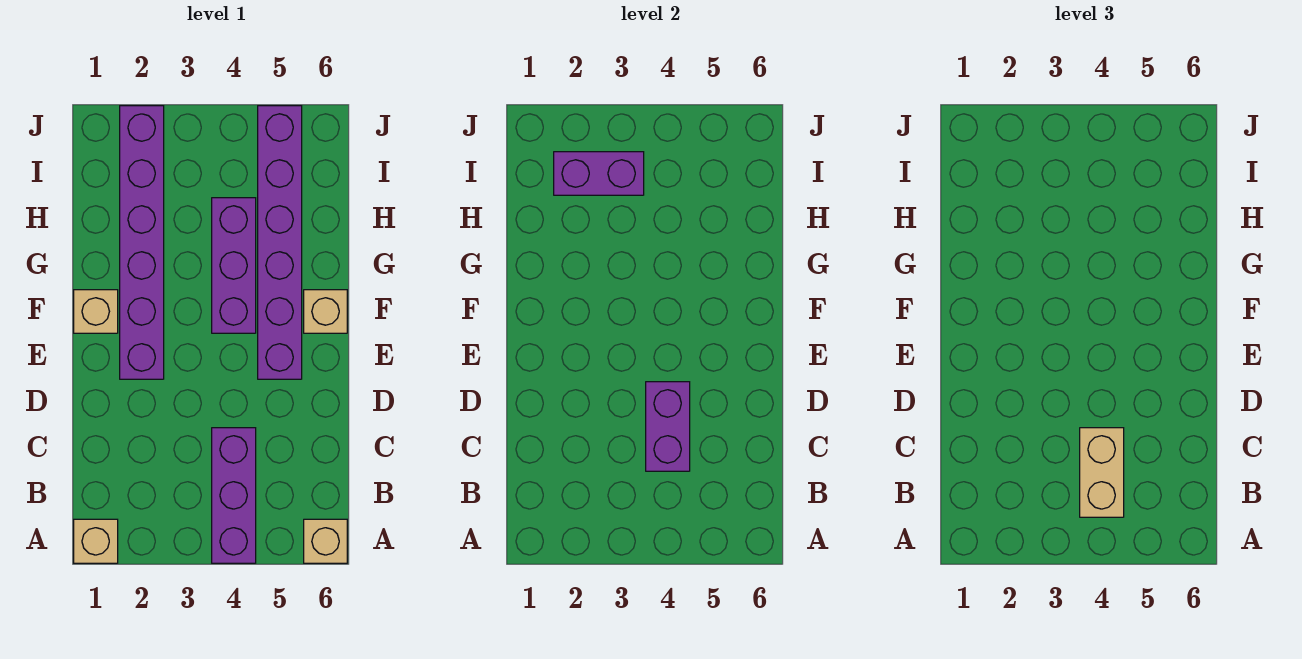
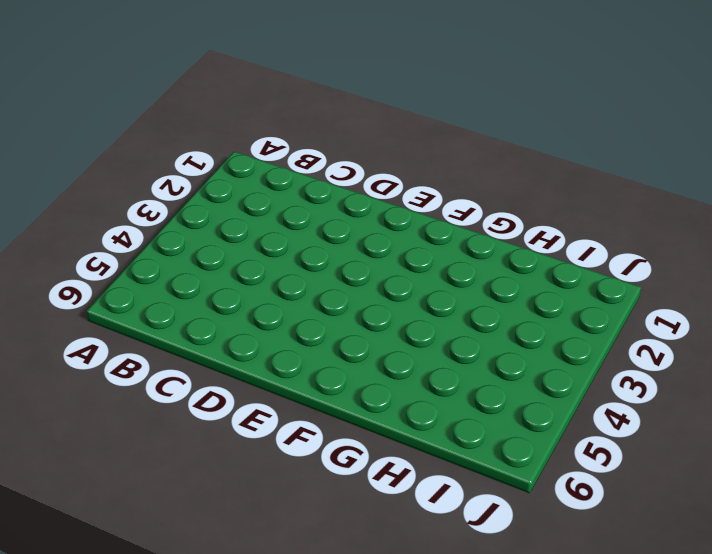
none -> tan brick A1 level 1
none -> purple brick A4:C4 level 1

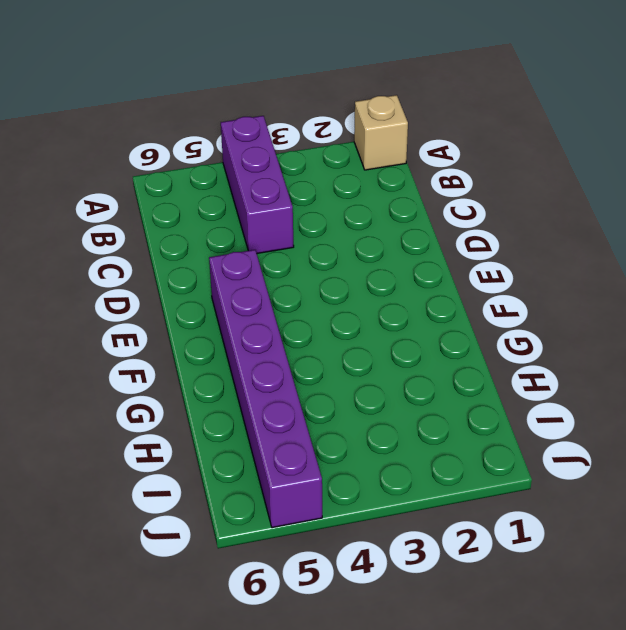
none -> tan brick A6 level 1
none -> purple brick E2:J2 level 1

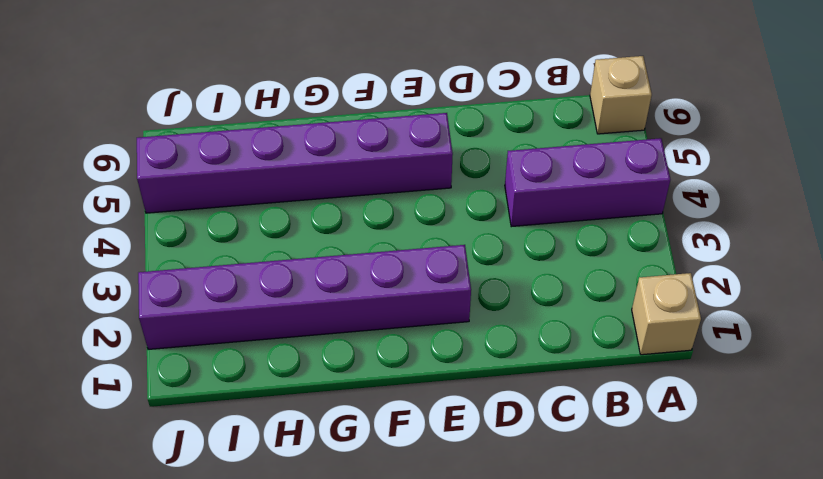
none -> tan brick F1 level 1
none -> purple brick F4:H4 level 1

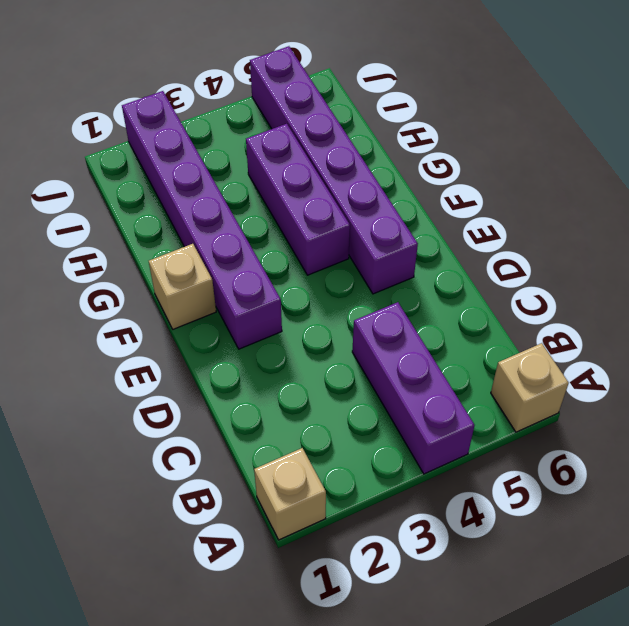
none -> tan brick F6 level 1
none -> purple brick C4:D4 level 2

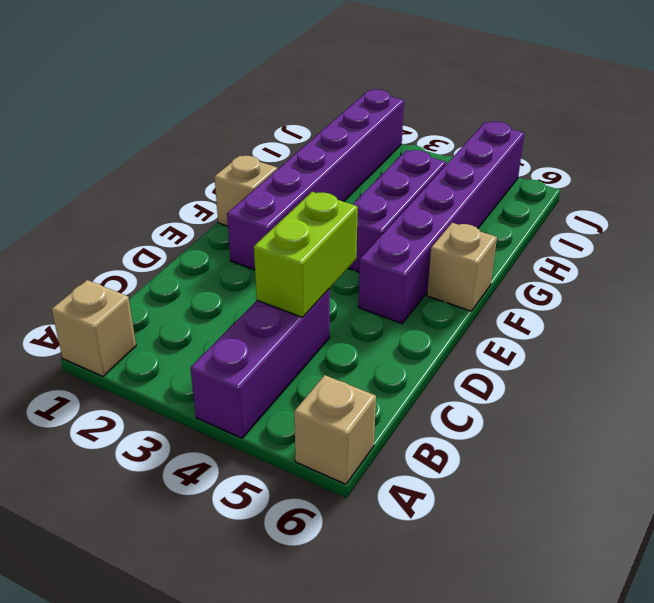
lime brick C4:D4 level 2 -> purple brick C4:D4 level 2
none -> purple brick I2:I3 level 2
none -> tan brick B4:C4 level 3

